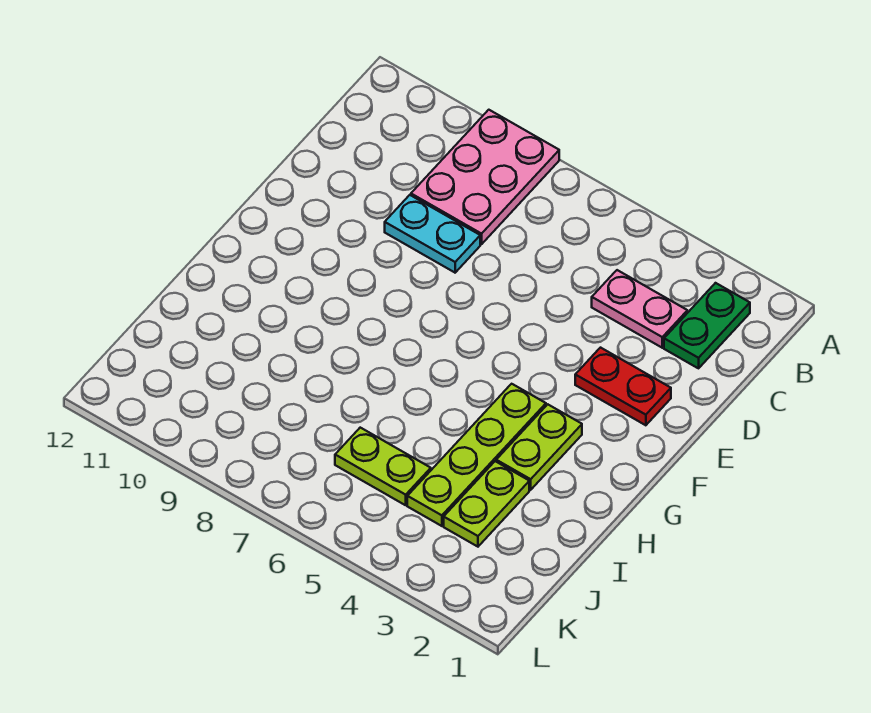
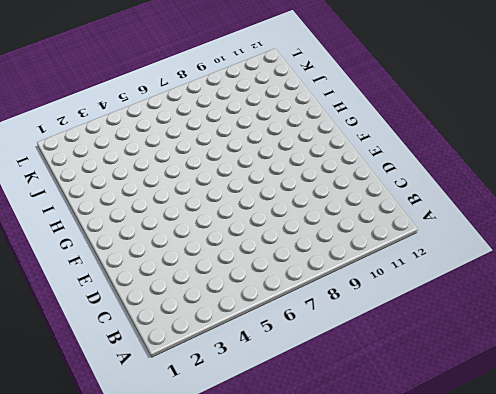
none -> pink plate A8:C9 level 1
none -> green plate B2:C2 level 1

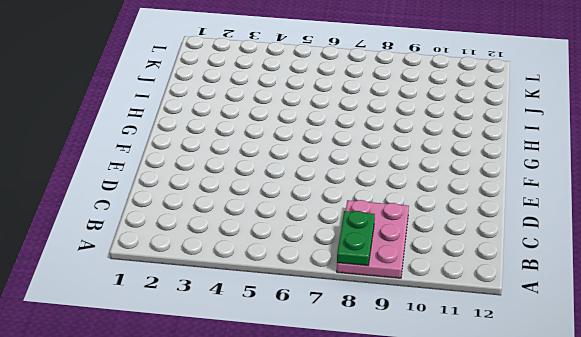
green plate A8:B8 level 2 -> green plate B2:C2 level 1
none -> pink plate C3:C4 level 1
none -> cyan plate D8:D9 level 1

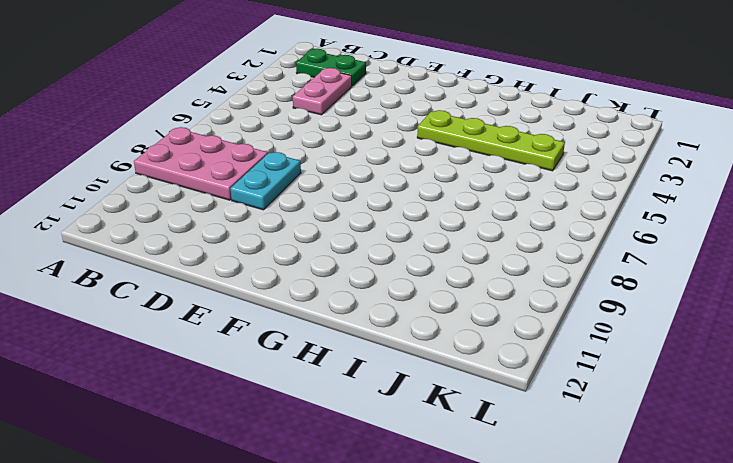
none -> red plate E2:E3 level 1
none -> lime plate G3:H3 level 1

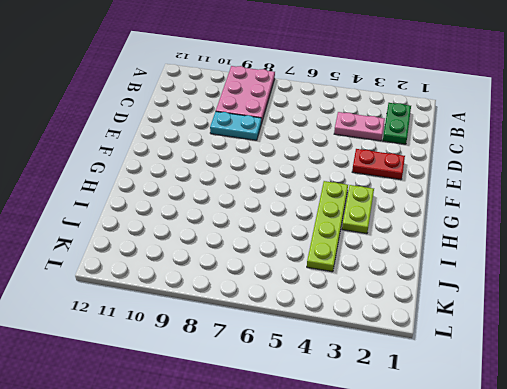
none -> lime plate I3:J3 level 1
none -> lime plate J5:J6 level 1

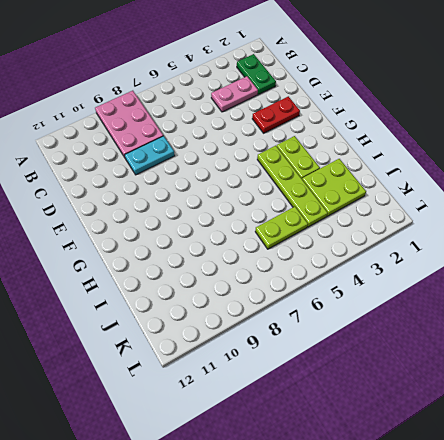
lime plate I2:J3 level 1 -> lime plate I3:J3 level 1

